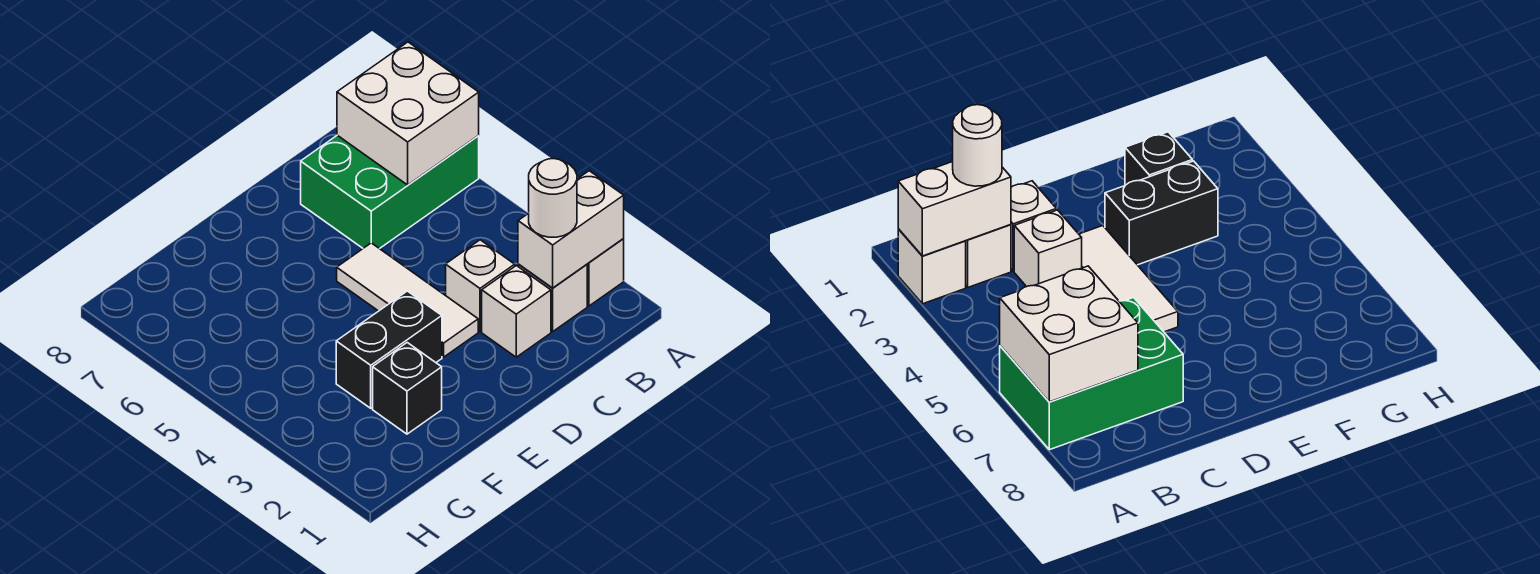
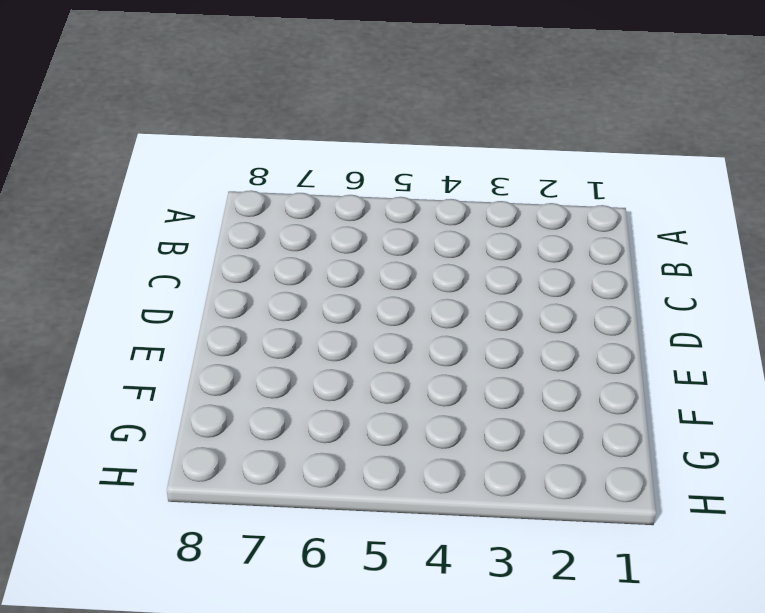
none -> white brick A2 level 1
none -> green brick A6:C7 level 1

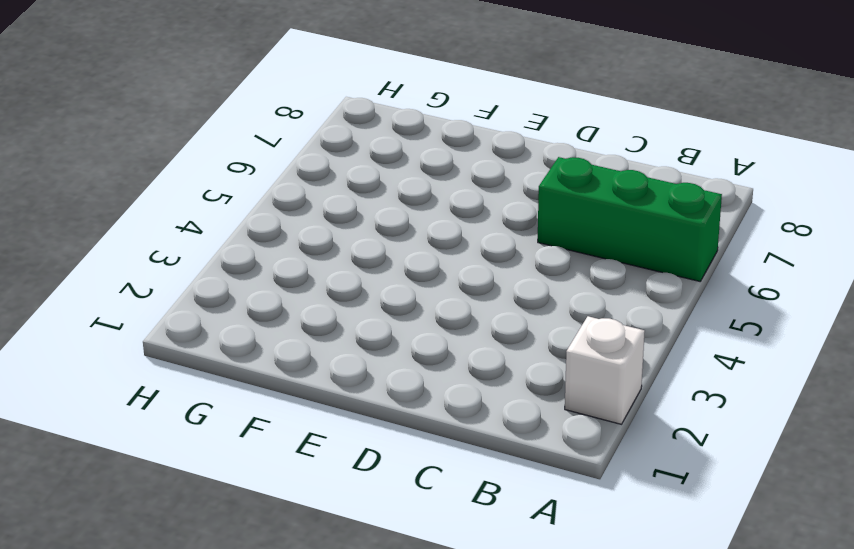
green brick A6:C6 level 1 -> green brick A6:C7 level 1
none -> white brick B2 level 1
none -> white brick C2 level 1

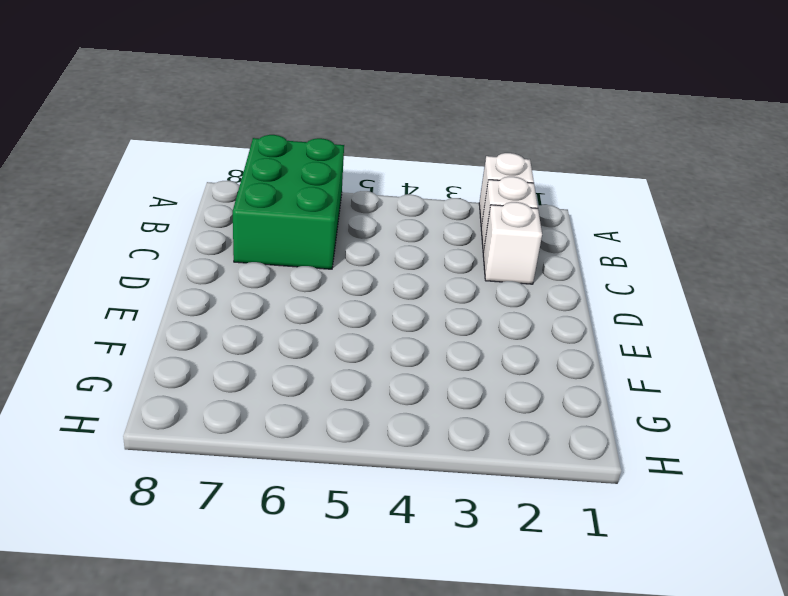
none -> white brick C3 level 1
none -> white tile D3:D5 level 1

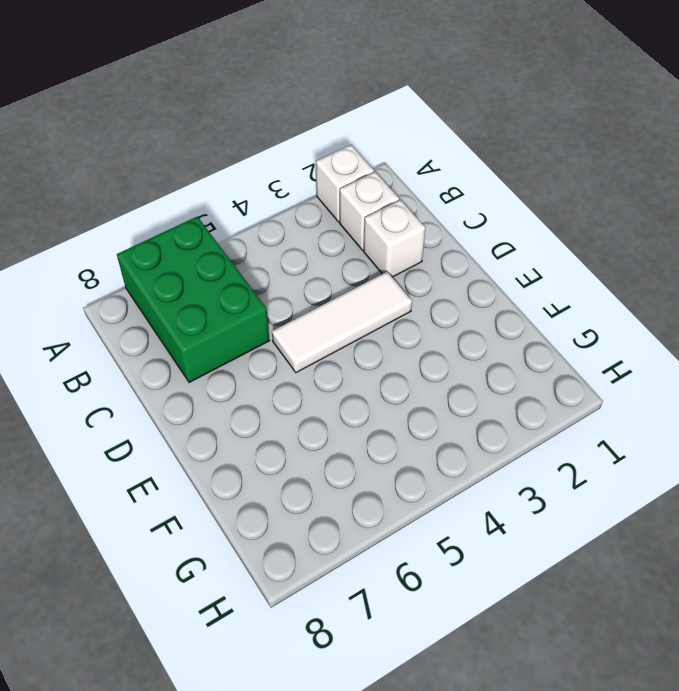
none -> white brick C3 level 1
none -> black brick E3:F3 level 1

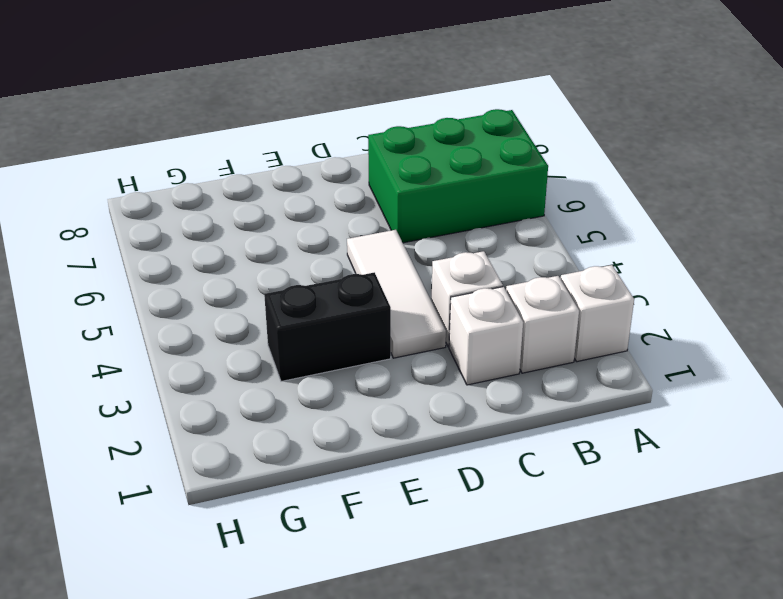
none -> black brick F2 level 1
none -> white brick A2:B2 level 2

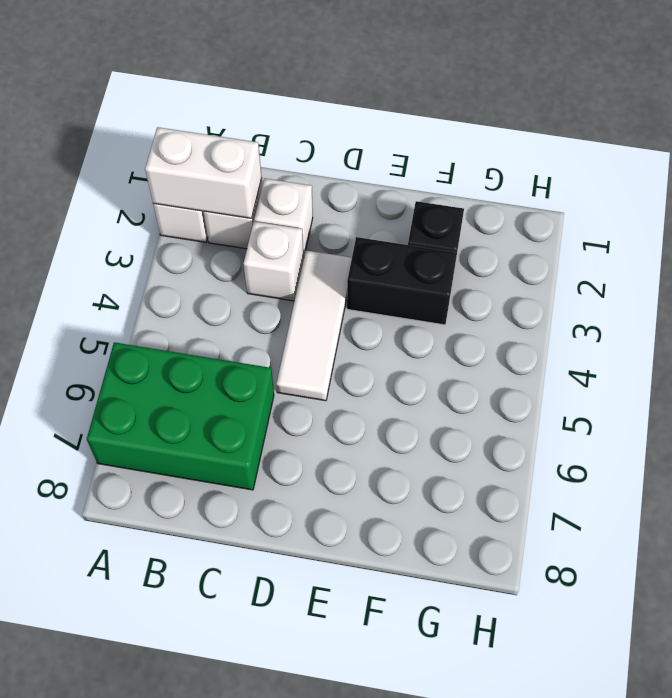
none -> white brick A6:B7 level 2
none -> white round brick B2 level 3

